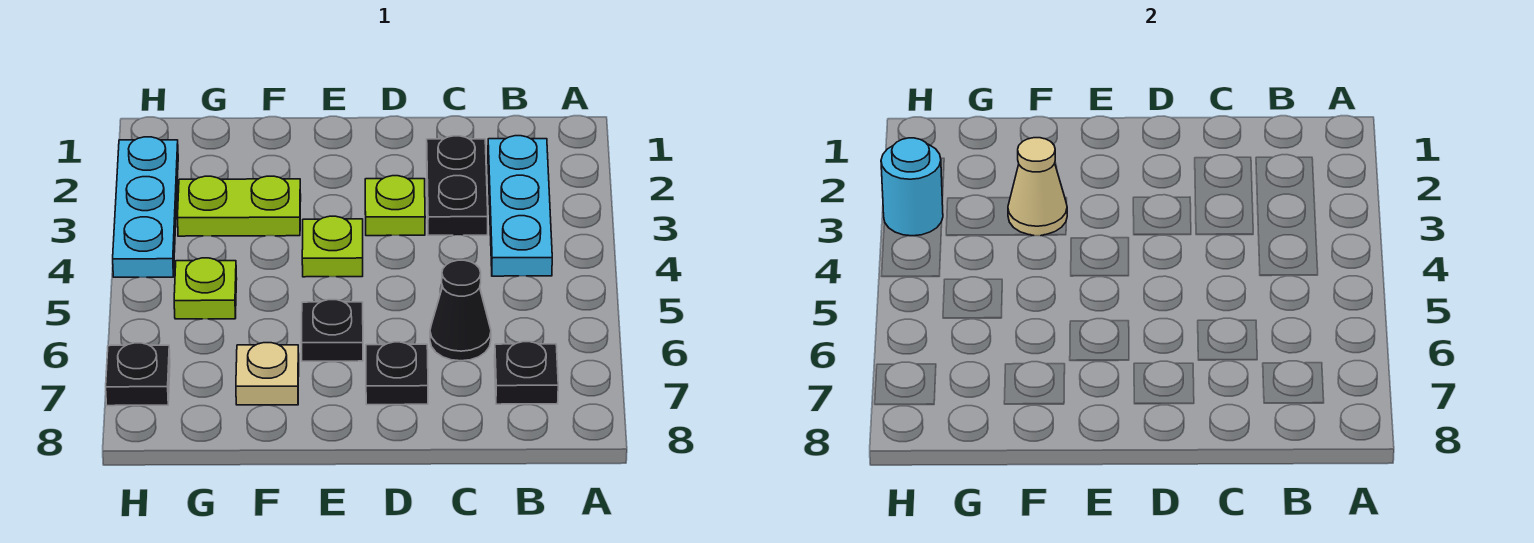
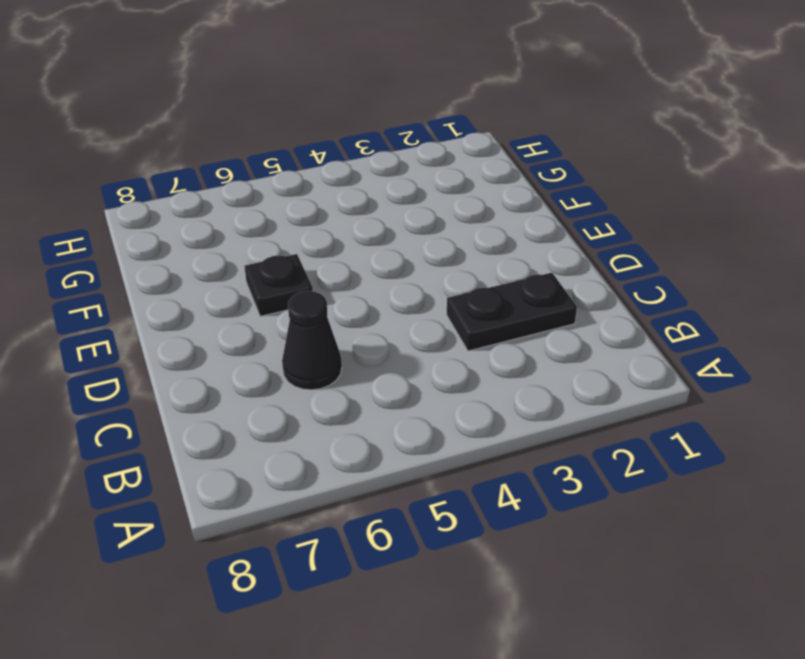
none -> cyan plate B2:B4 level 1
none -> black plate B7 level 1
none -> lime plate D3 level 1

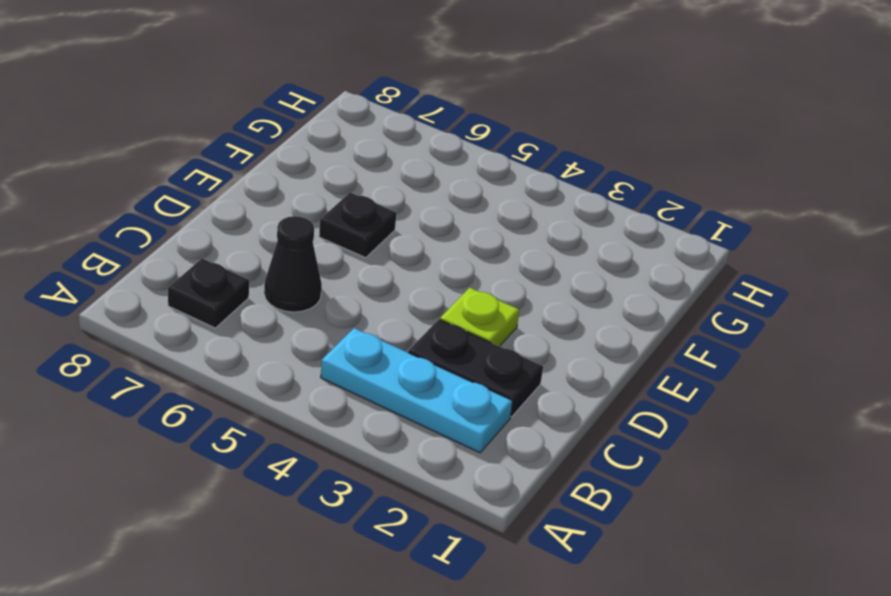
none -> black plate D7 level 1
none -> lime plate E4 level 1
none -> lime plate F3:G3 level 1

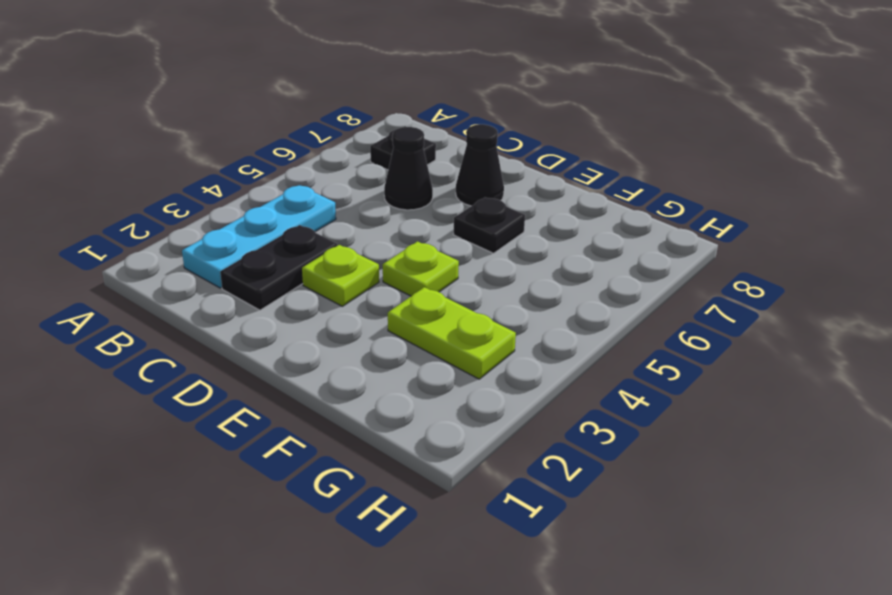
black cone D7 level 1 -> black plate D7 level 1
none -> tan plate F7 level 1
none -> lime plate G5 level 1
none -> cyan plate H2:H4 level 1

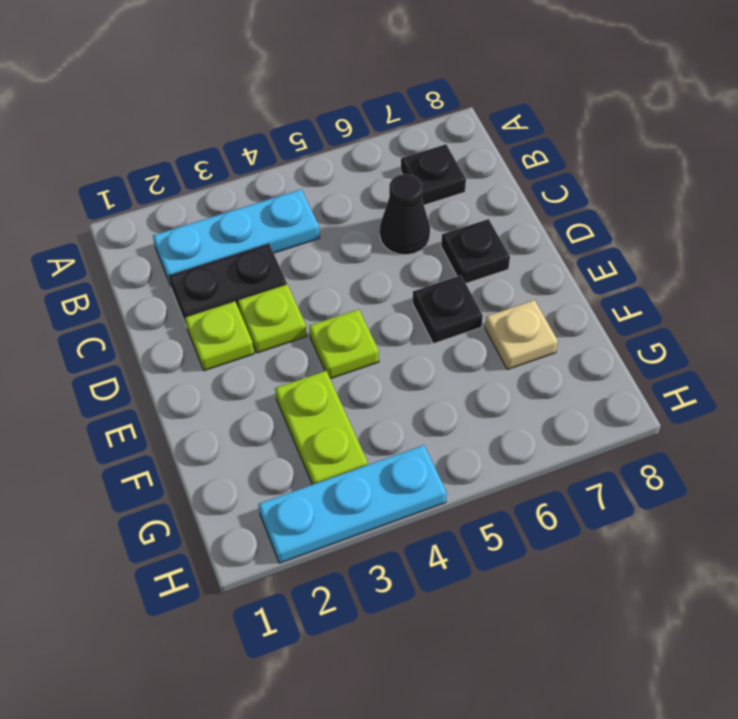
lime plate D2 level 1 -> lime plate G5 level 1
none -> black plate H7 level 1
none -> tan cone F3 level 2
none -> cyan round brick H3 level 2

